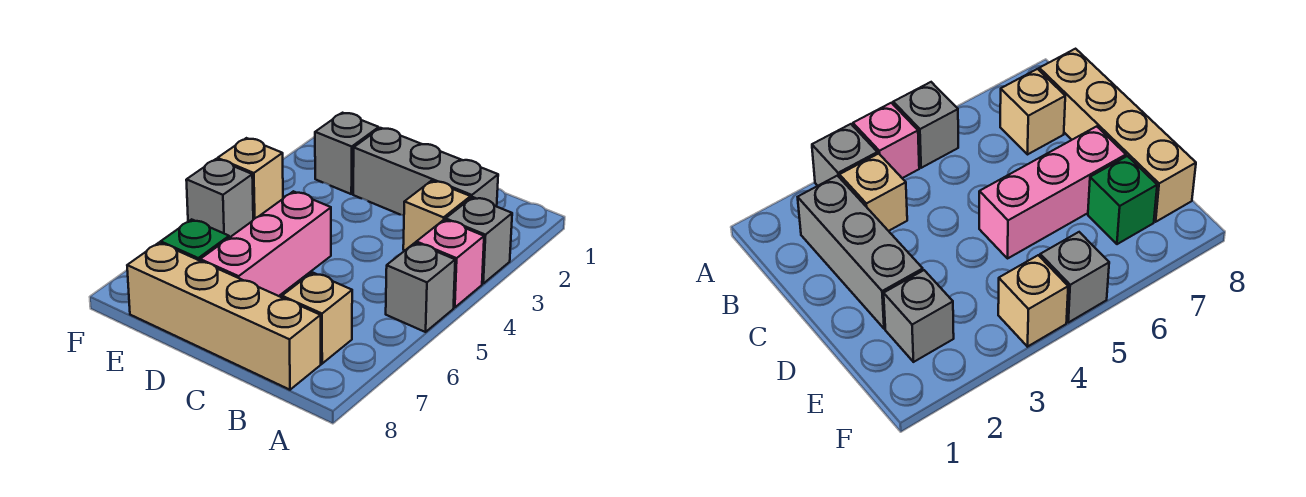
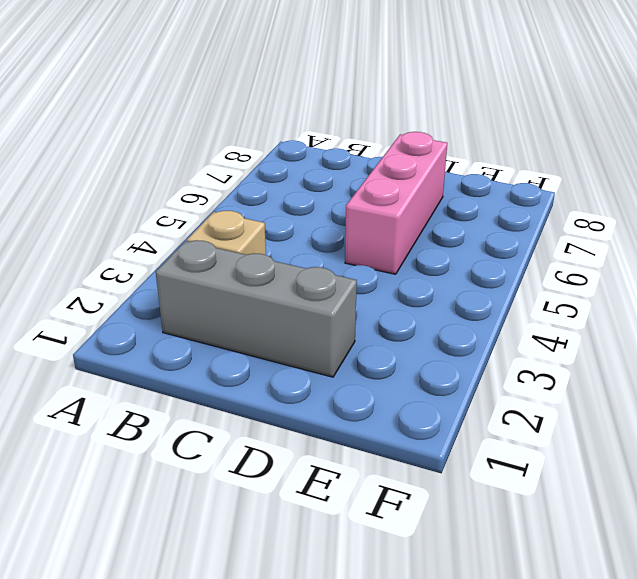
none -> grey brick A3 level 1
none -> pink brick A4 level 1
none -> grey brick A5 level 1

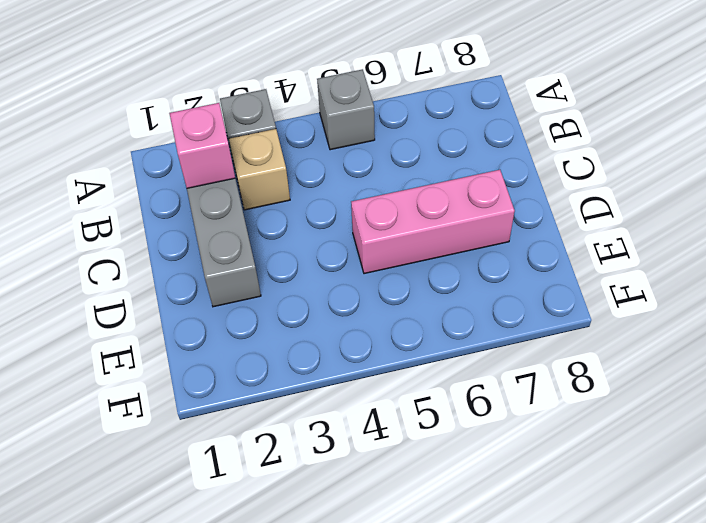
pink brick B2 level 2 -> pink brick A4 level 1
none -> tan brick B7 level 1
none -> tan brick B8:E8 level 1
none -> grey brick E2 level 1

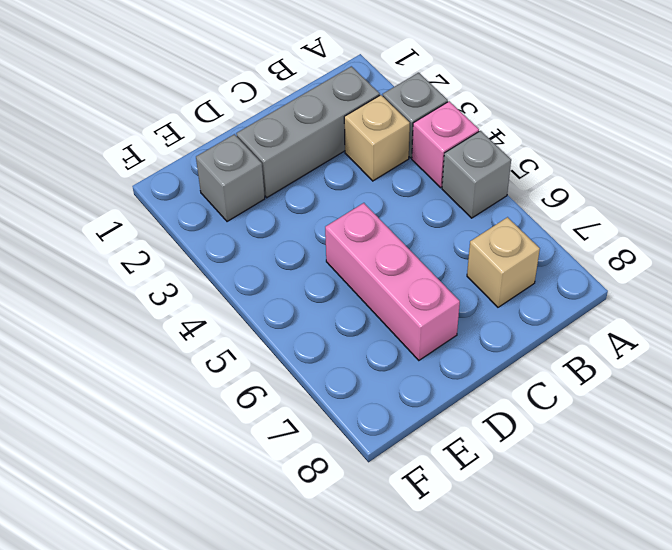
none -> tan brick B8:E8 level 1
none -> green brick E7 level 1
none -> tan brick F4 level 1

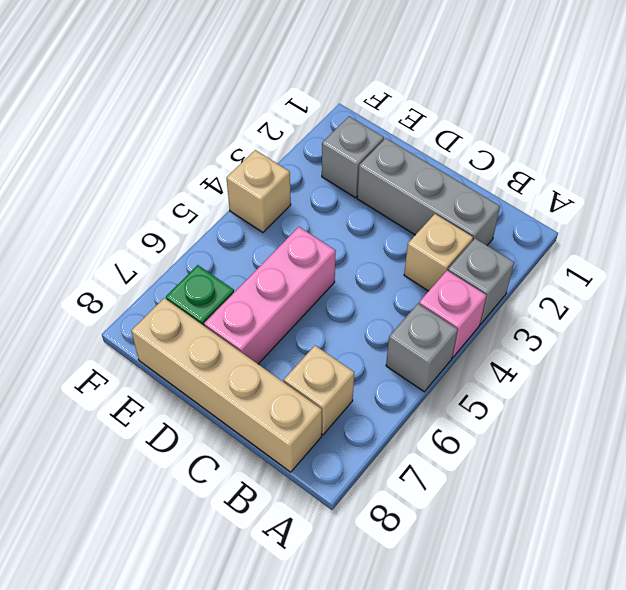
none -> grey brick F5 level 1

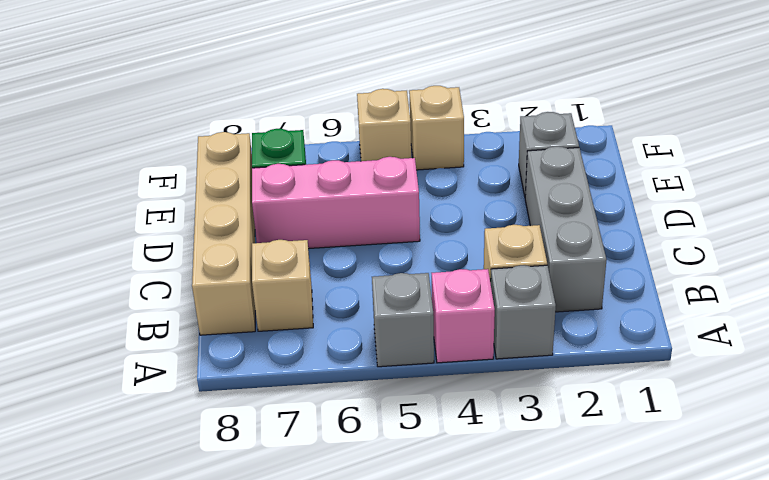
tan brick F5 level 1 -> grey brick F5 level 1

